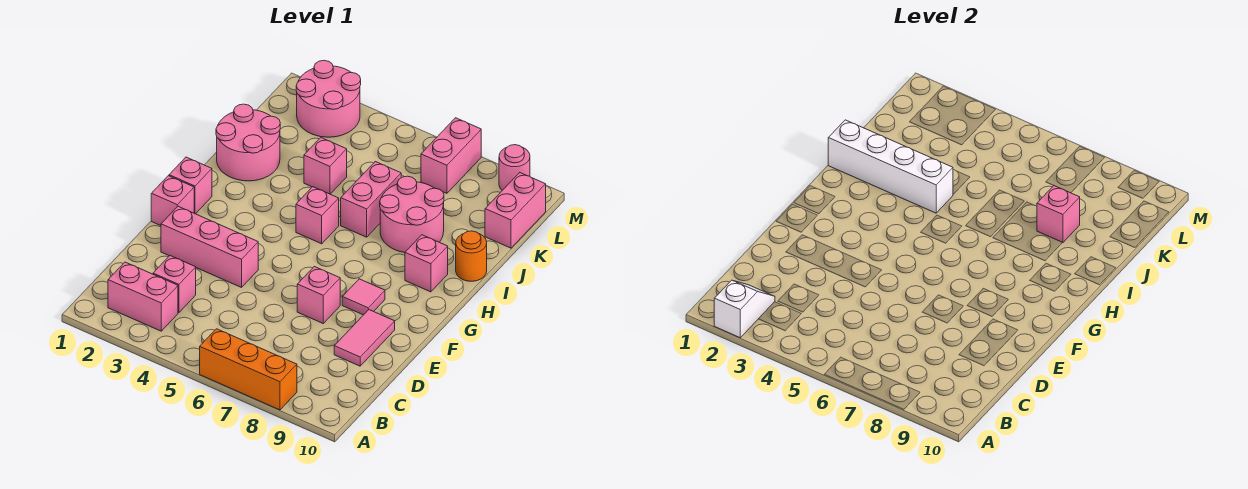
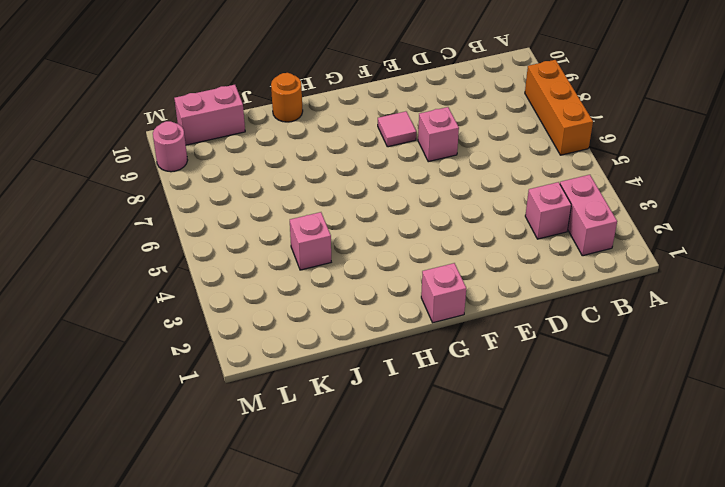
none -> pink tile D9:E9 level 1
none -> pink brick E2:E4 level 1
none -> pink brick F1 level 1

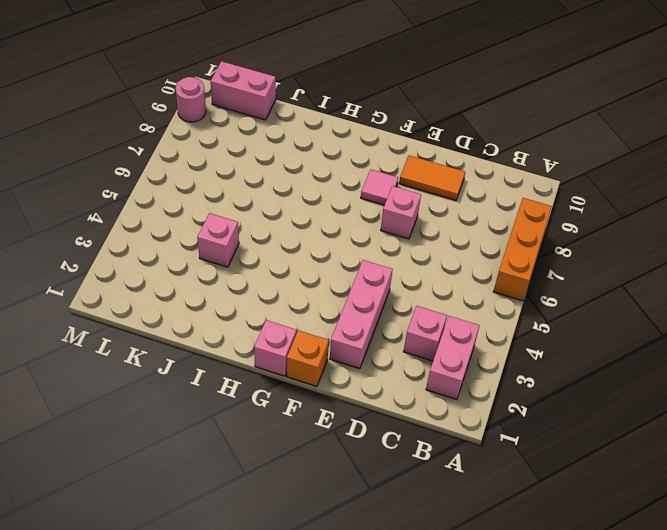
orange tile D9:E9 level 1 -> pink tile D9:E9 level 1
orange brick F1 level 1 -> pink brick F1 level 1
none -> pink brick H5 level 1
none -> pink brick H9 level 1
none -> pink round brick I1:J2 level 1

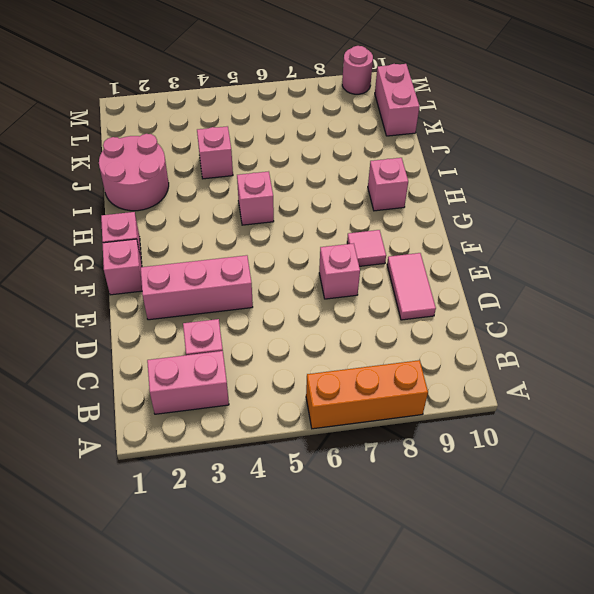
none -> pink brick I6:J6 level 1
none -> pink round brick I7:J8 level 1
none -> orange round brick I10 level 1

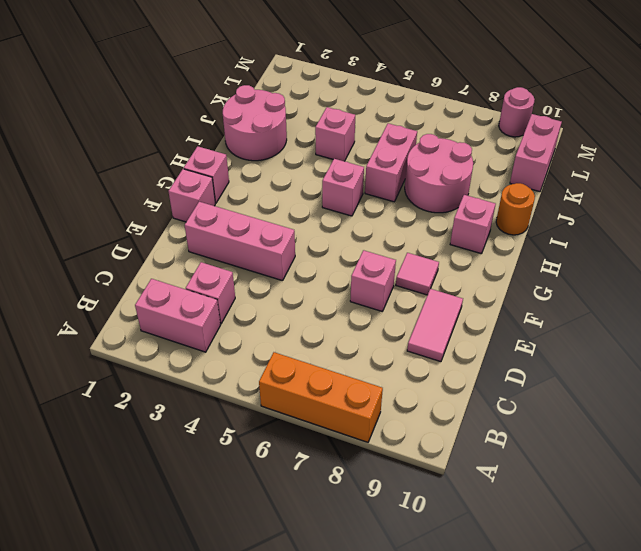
none -> pink round brick L2:M3 level 1
none -> pink brick L7:M7 level 1
none -> white slope A2:B2 level 2 top A

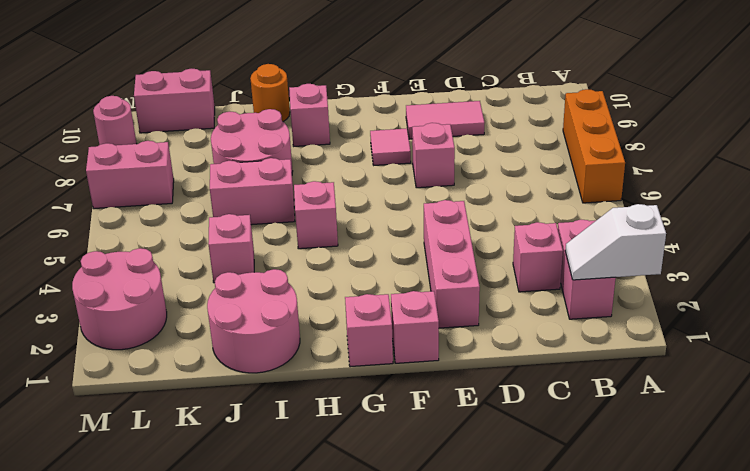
none -> white brick I1:I4 level 2
none -> pink brick J8 level 2

